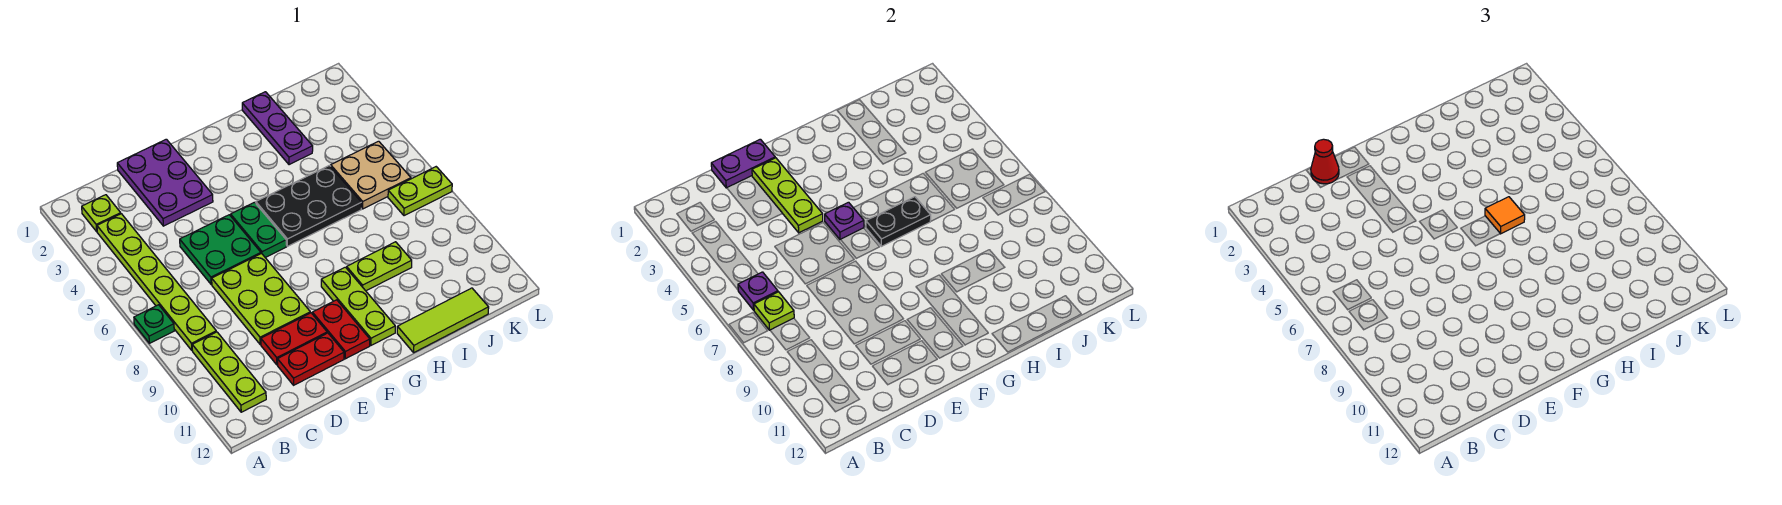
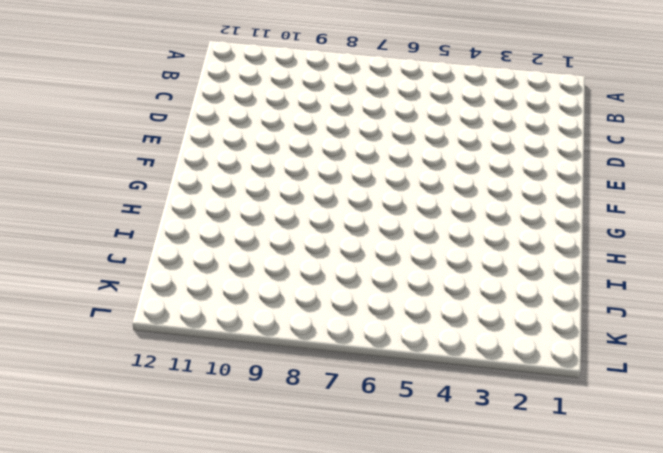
none -> green plate A7 level 1
none -> lime plate B2 level 1
none -> lime plate B3:B8 level 1

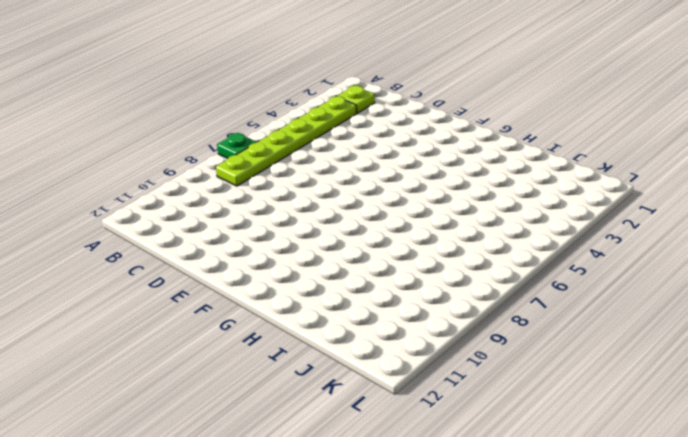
none -> lime plate B9:B11 level 1
none -> purple plate D1:E3 level 1
none -> green plate D5:E6 level 1

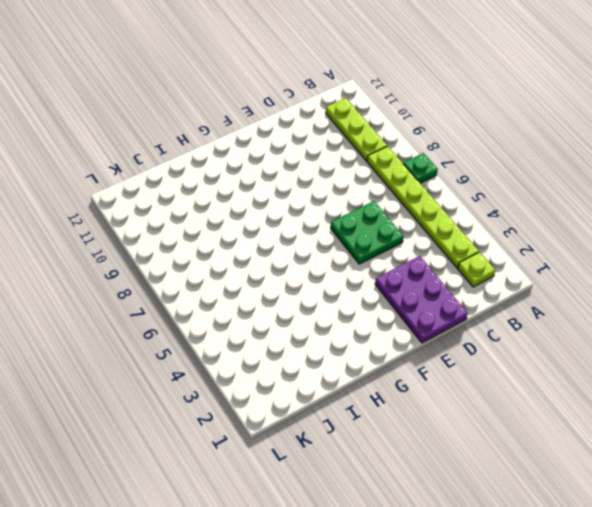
none -> lime plate D7:E9 level 1
none -> red plate D10:E10 level 1
none -> red plate D11:E11 level 1

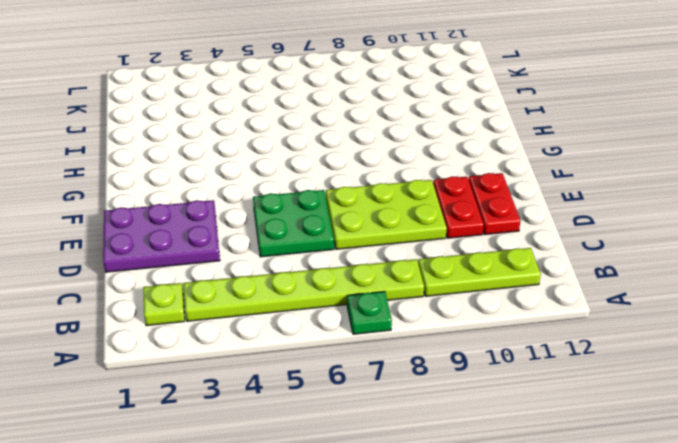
none -> green plate F5:F6 level 1
none -> red plate F10:F11 level 1
none -> black plate G5:I6 level 1

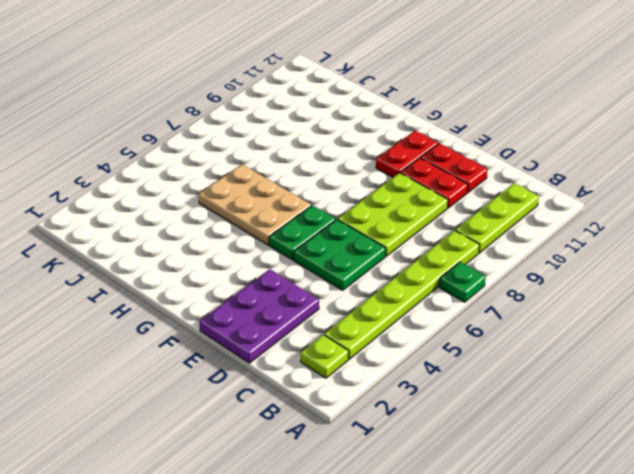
tan plate G5:I6 level 1 -> black plate G5:I6 level 1
none -> lime plate G9:G11 level 1
none -> lime plate H9:I9 level 1
none -> lime tile H12:J12 level 1

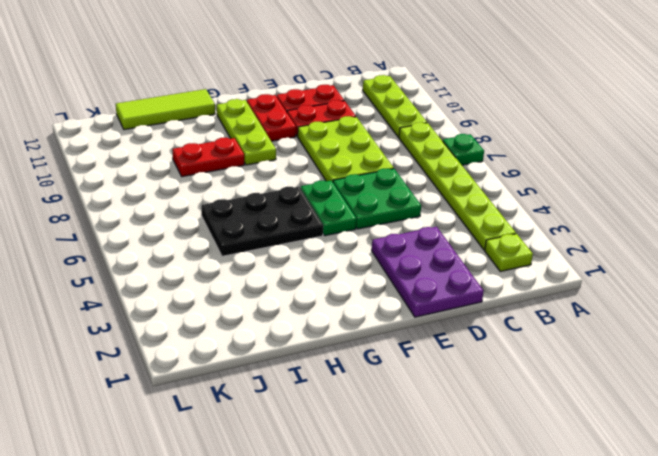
red plate H9:I9 level 1 -> lime plate H9:I9 level 1
none -> purple plate I1:I3 level 1
none -> tan plate J5:K6 level 1
none -> lime plate K7:L7 level 1

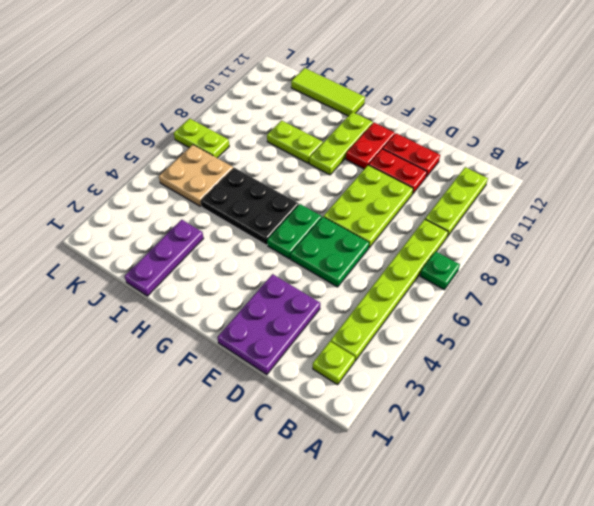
none -> purple plate B6 level 2
none -> lime plate B7 level 2
none -> purple plate D1:E1 level 2

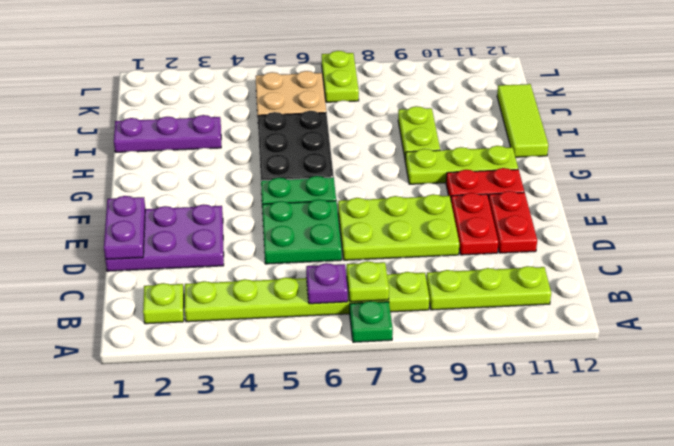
none -> lime plate E2:E4 level 2
none -> purple plate F5 level 2
none -> black plate G6:H6 level 2

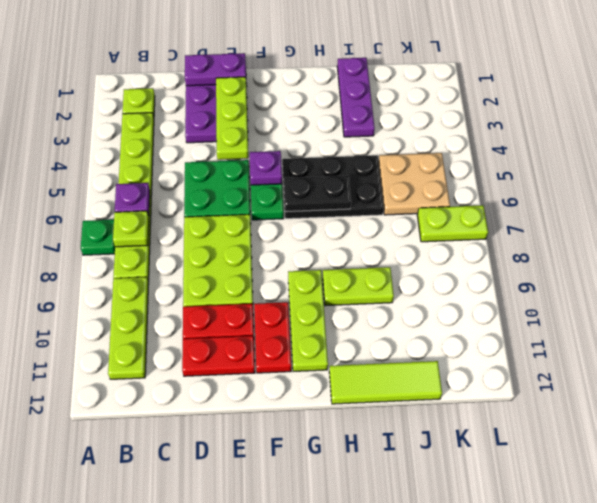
none -> red cone D1 level 3
none -> orange tile H6 level 3

